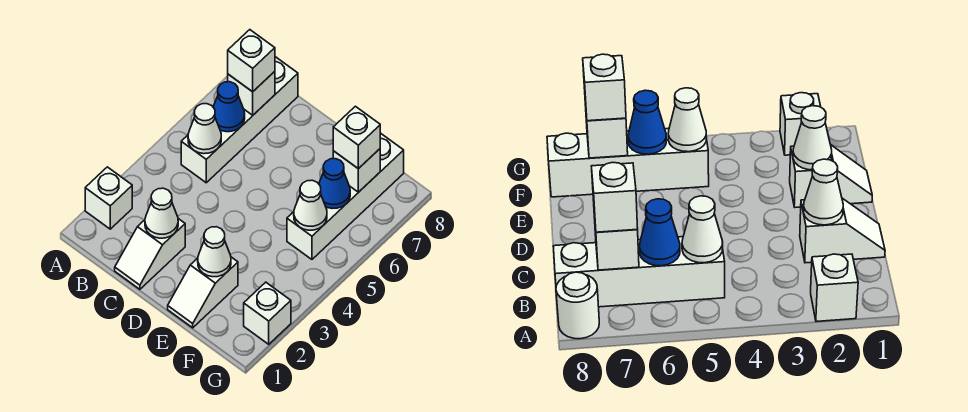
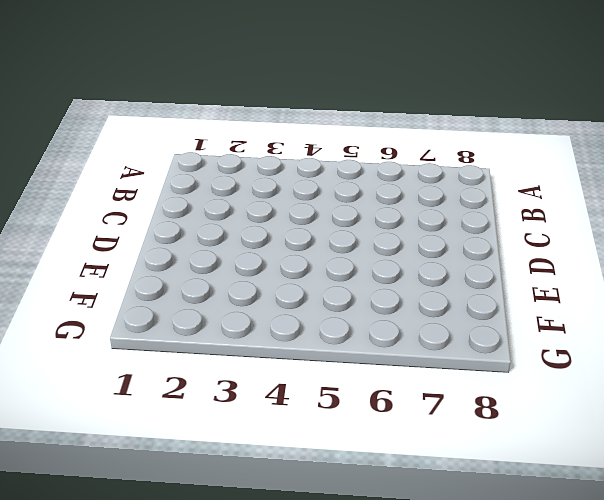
none -> white brick A2 level 1
none -> white round brick A8 level 1
none -> white brick B5:B8 level 1

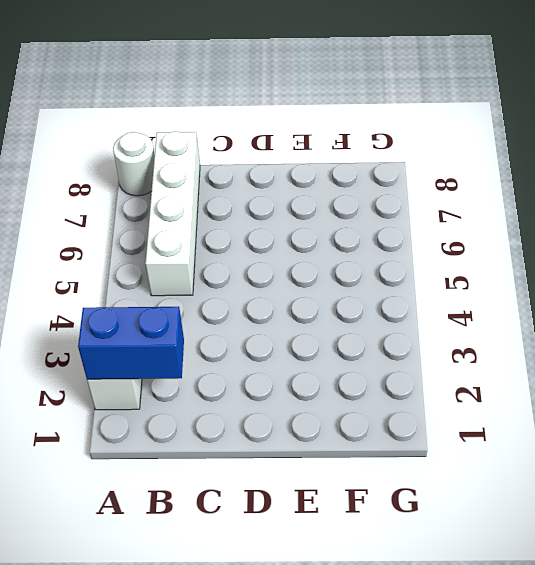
blue brick A2:B2 level 2 -> none
none -> white slope C1:C2 level 1 top 2
none -> white slope E1:E2 level 1 top 2
none -> white brick F5:F8 level 1

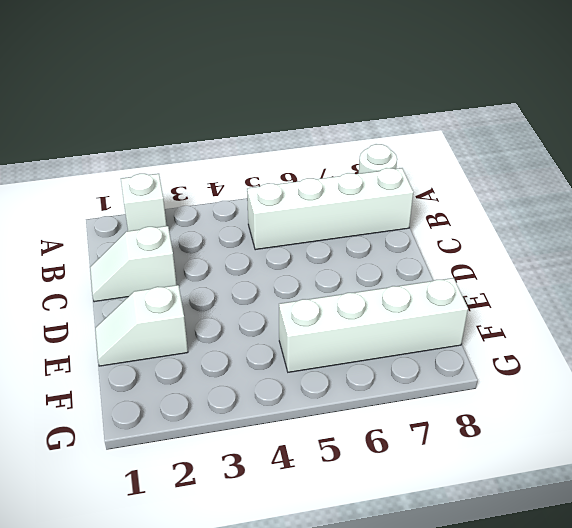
none -> white brick G2 level 1
none -> white cone B5 level 2
none -> blue cone B6 level 2

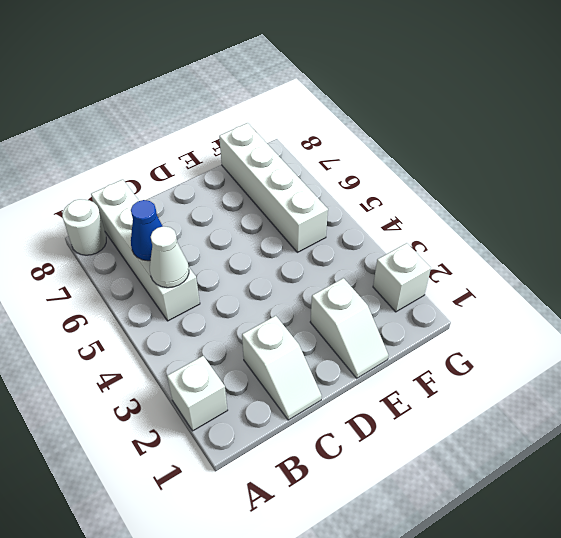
none -> white brick B7 level 2
none -> white cone C2 level 2
none -> white cone E2 level 2

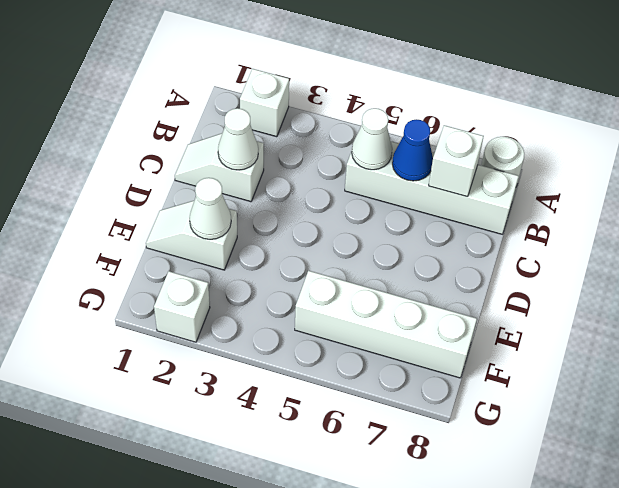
none -> white cone F5 level 2
none -> blue cone F6 level 2
none -> white brick F7 level 2

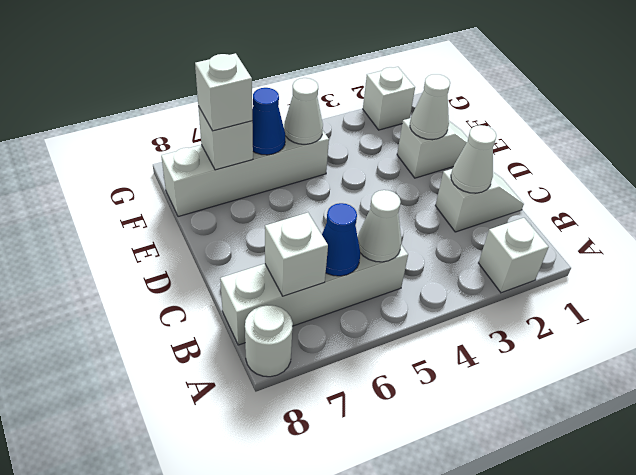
none -> white brick B7 level 3

